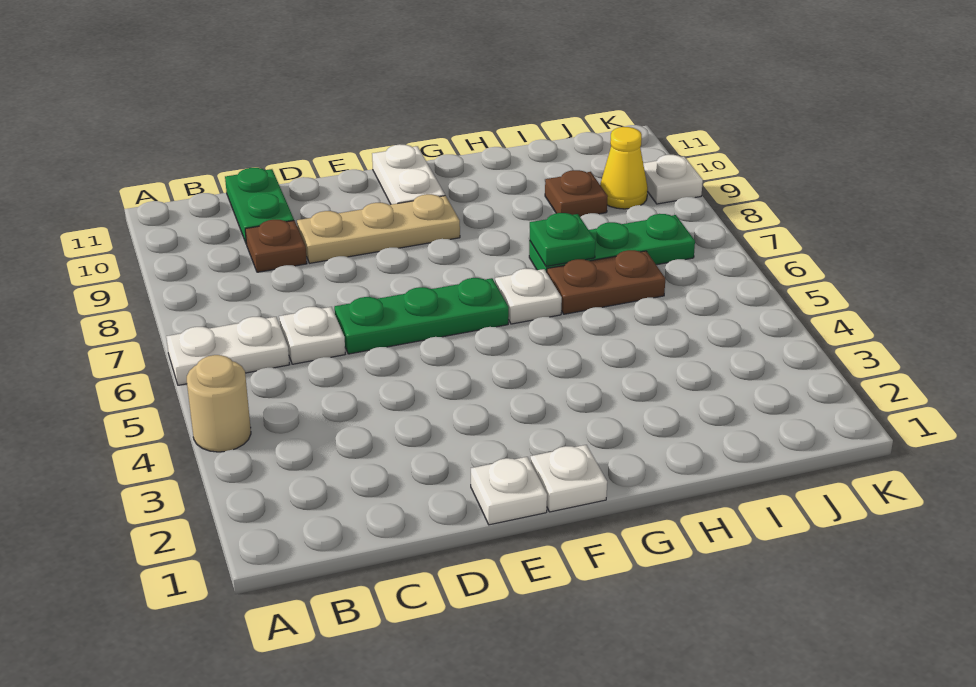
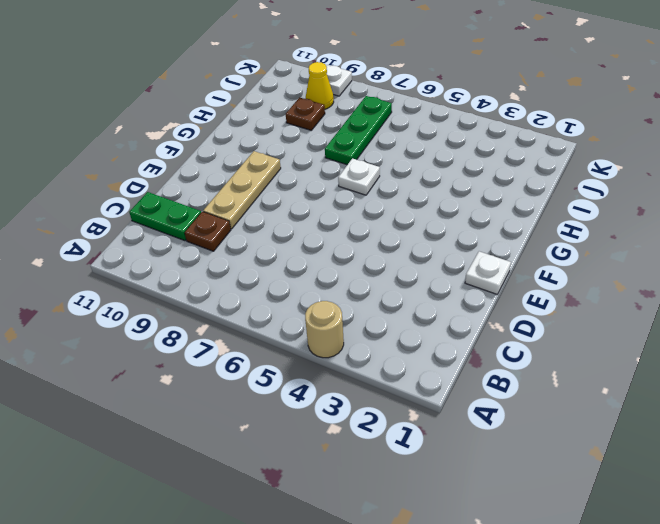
none -> white plate A6:B6 level 1
none -> white plate C6 level 1
none -> green plate D6:F6 level 1

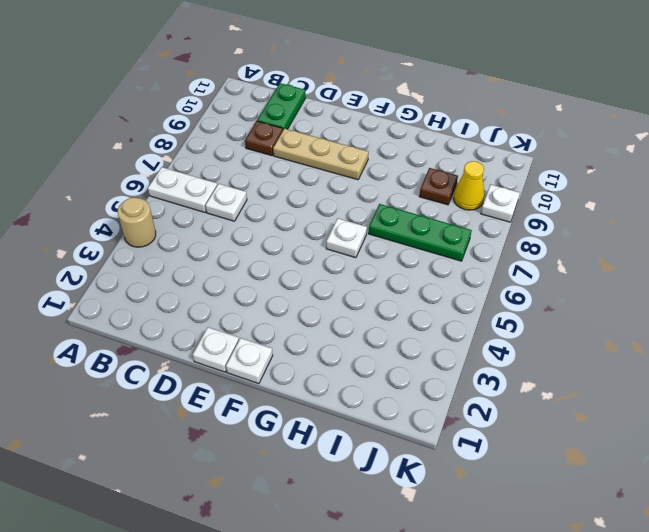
none -> green plate D6:F6 level 1
none -> white plate F10:F11 level 1
none -> brown plate H6:I6 level 1

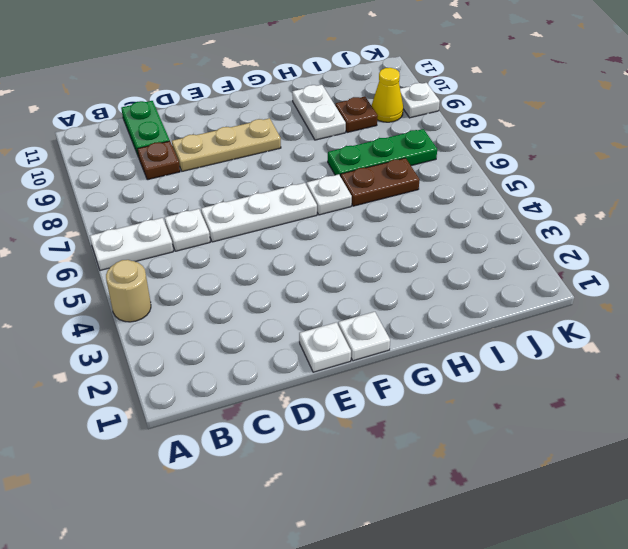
white plate D6:F6 level 1 -> green plate D6:F6 level 1
white plate H9:H10 level 1 -> white plate F10:F11 level 1
none -> green plate H7 level 2

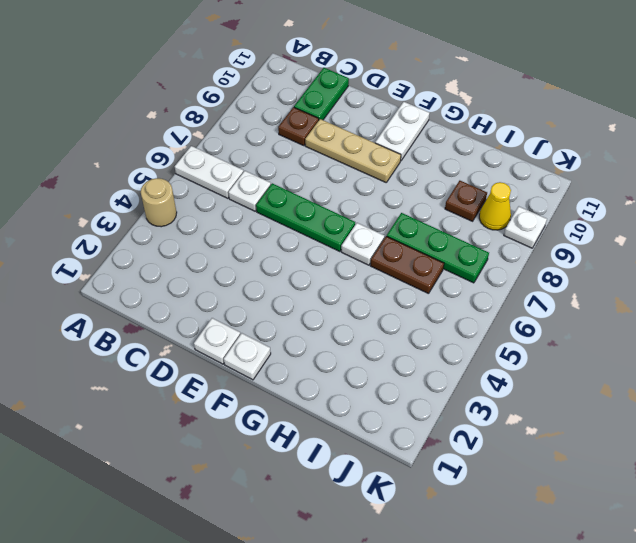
none -> green plate H7 level 2

